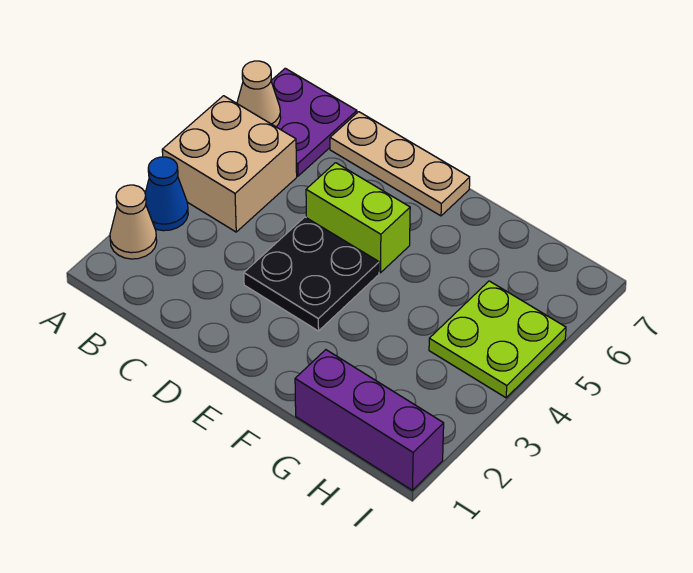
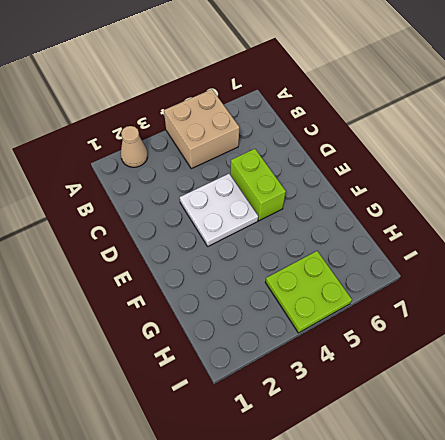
white plate D3:E4 level 1 -> black plate D3:E4 level 1
none -> blue cone A3 level 1
none -> purple plate A6:B7 level 1

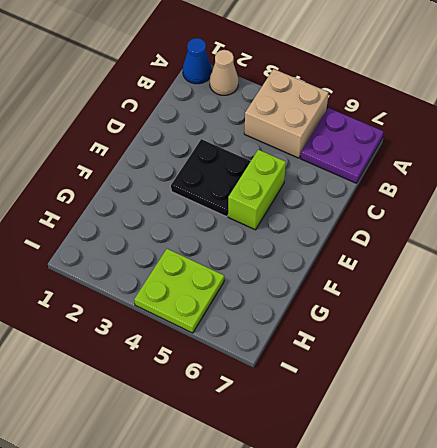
blue cone A1 level 1 -> blue cone A3 level 1
none -> tan plate C7:E7 level 1
none -> purple brick G1:I1 level 1

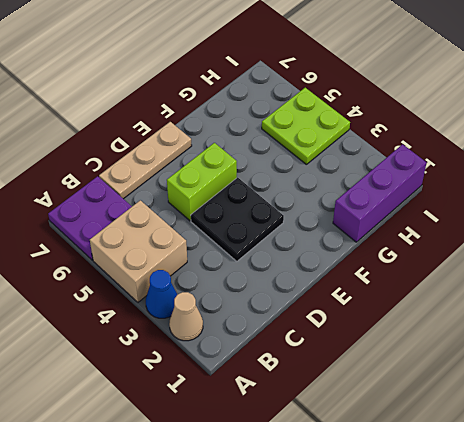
none -> tan cone A6 level 2

